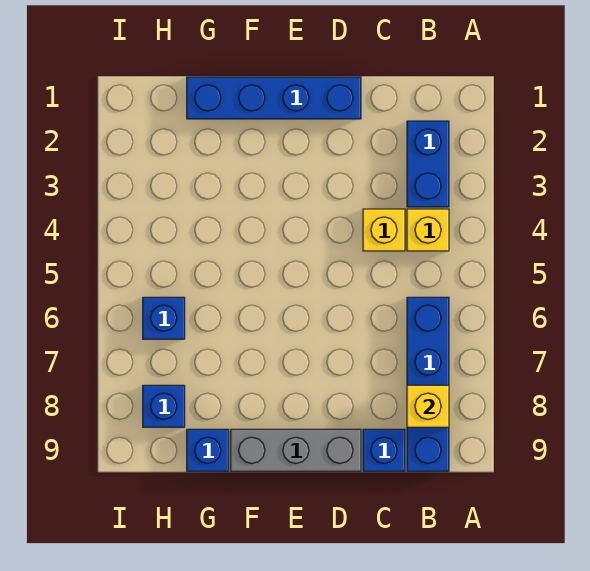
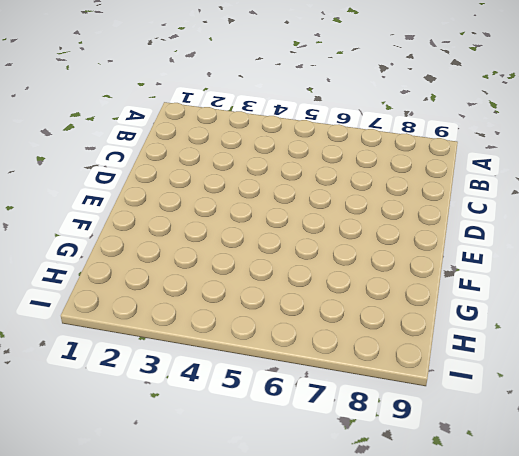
none -> blue brick B2:B3 level 1
none -> yellow brick B4 level 1

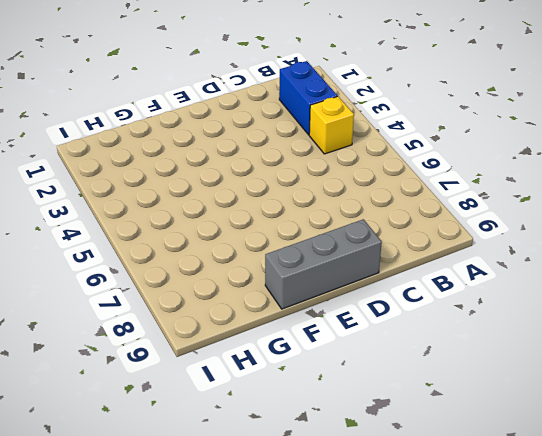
none -> blue brick B6:B9 level 1
none -> yellow brick C4 level 1

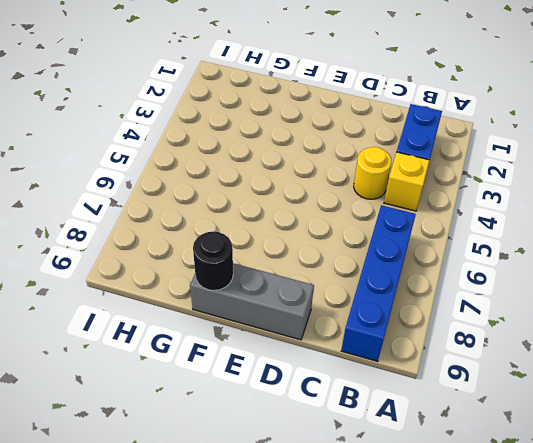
yellow round brick C4 level 1 -> yellow brick C4 level 1
black round brick F9 level 2 -> none
none -> blue brick C9 level 1
none -> blue brick D1:G1 level 1

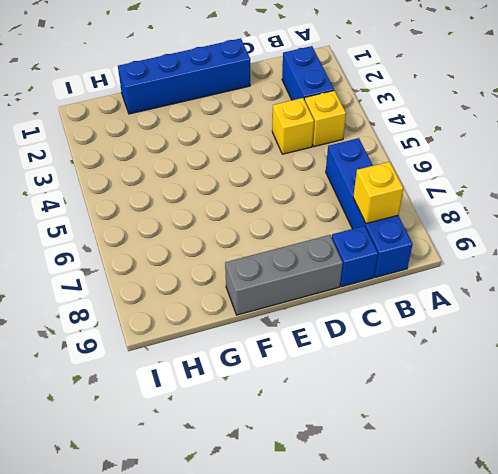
none -> blue brick G9 level 1
none -> blue brick H6 level 1

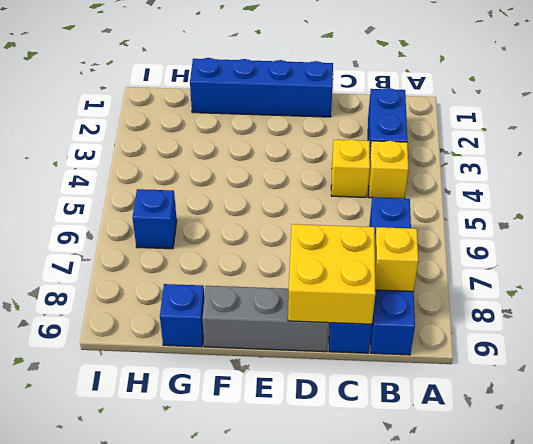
yellow brick C8:D9 level 2 -> none
none -> blue brick H8 level 1

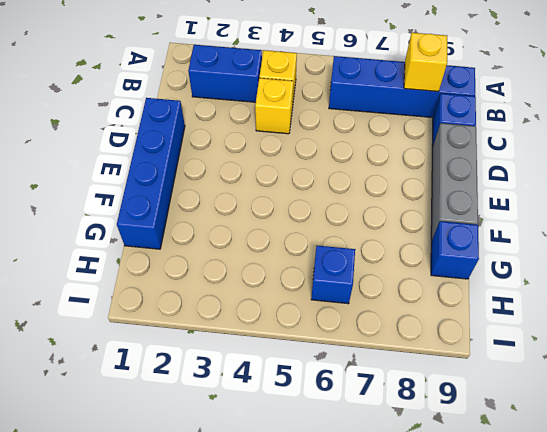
none -> blue brick H8 level 1

